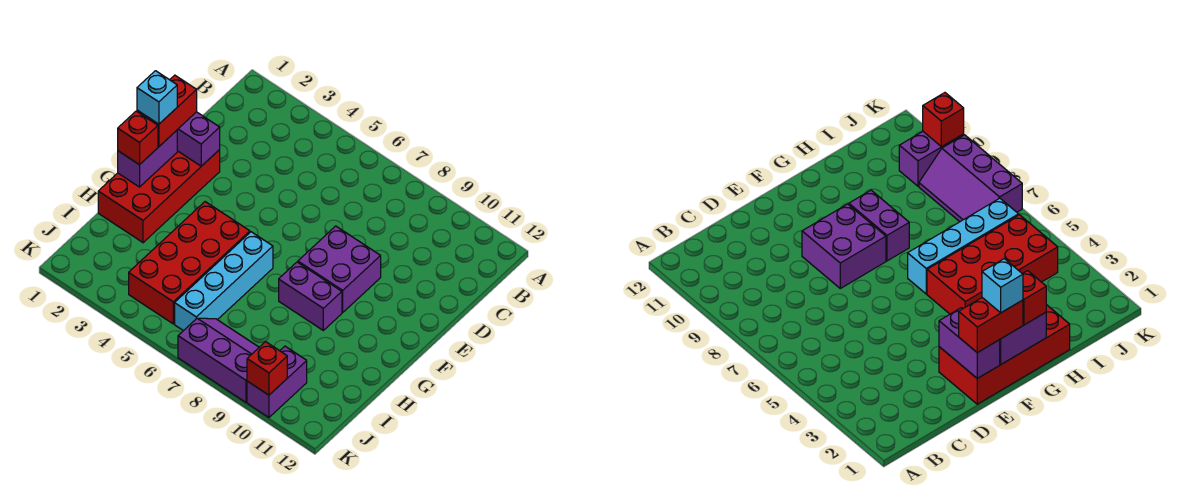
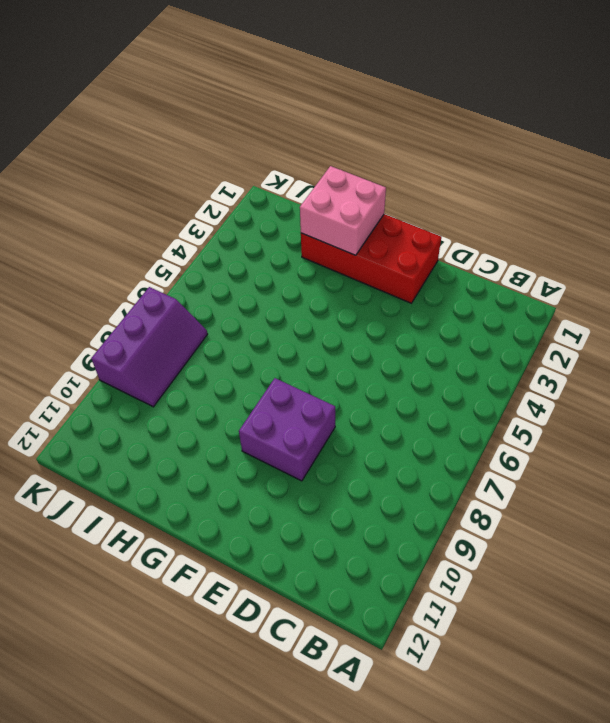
pink brick G1:H2 level 2 -> purple brick F1:G1 level 2
none -> red brick G4:J5 level 1
none -> cyan brick G6:J6 level 1
none -> purple brick G8:G9 level 1

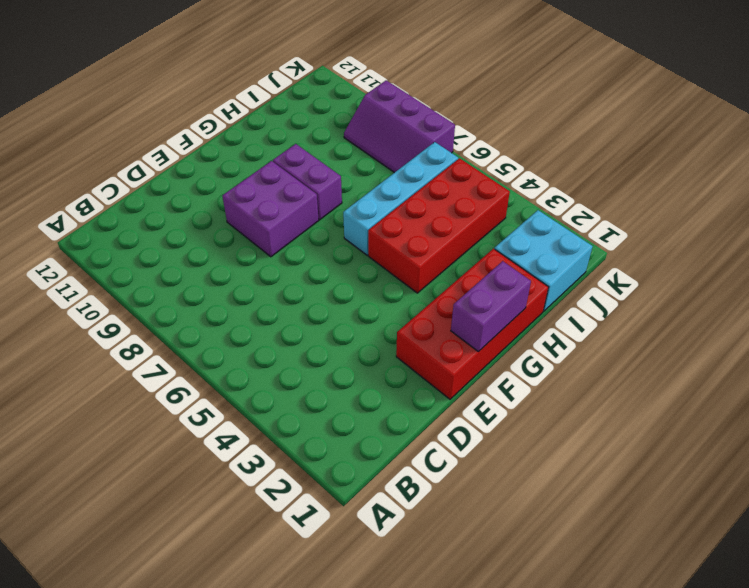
cyan brick I1:J2 level 1 -> none
none -> purple brick J10:K10 level 1
none -> purple brick E1:E2 level 2
none -> red brick K10 level 2

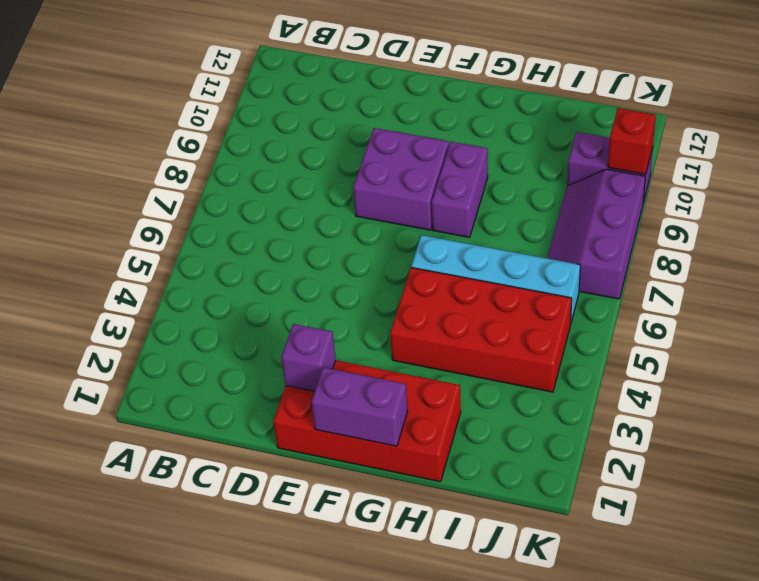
purple brick E2 level 2 -> purple brick E1:E2 level 2
none -> red brick E1:F1 level 3
none -> red brick G1 level 3
none -> cyan brick F1 level 4

